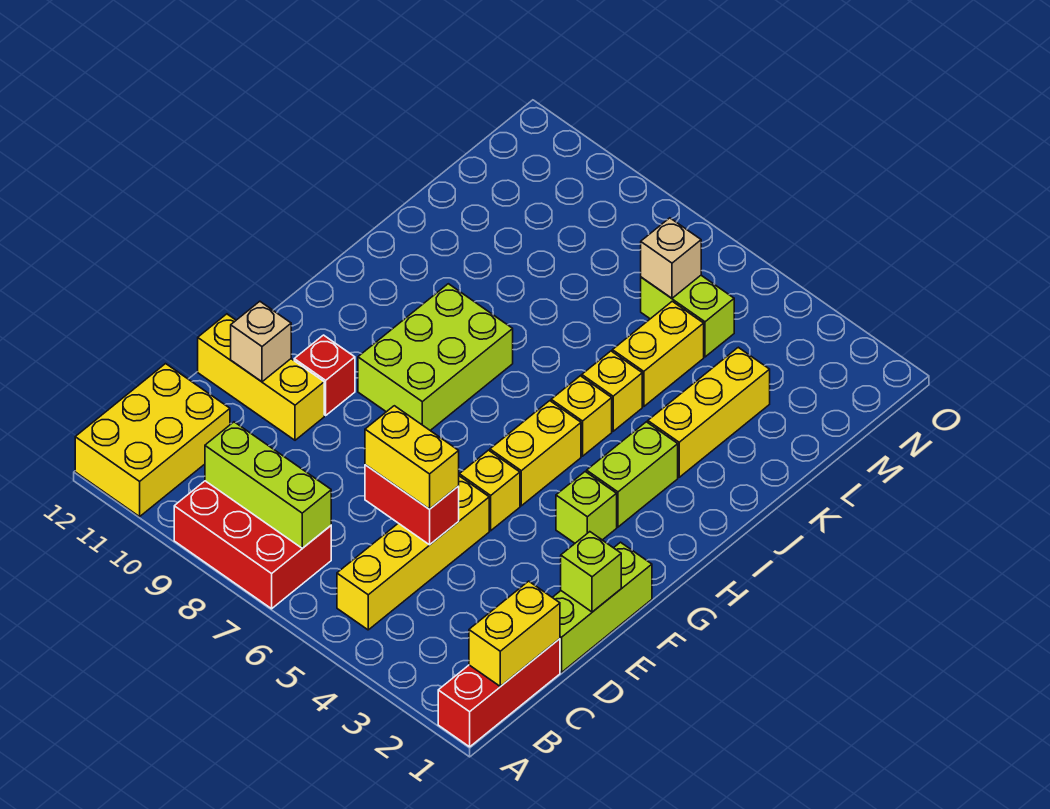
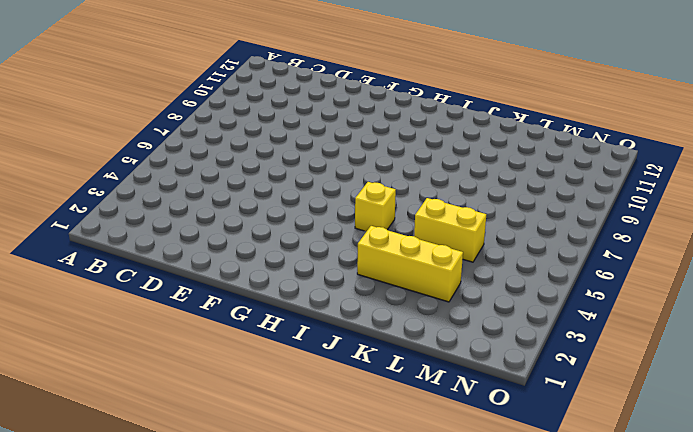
none -> red brick A1:C1 level 1
none -> red brick A7:B9 level 1
none -> yellow brick A11:C12 level 1

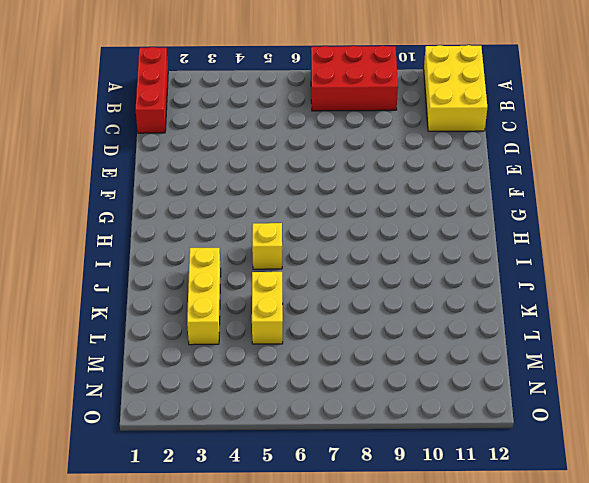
none -> yellow brick B5:E5 level 1
none -> lime brick D1:F1 level 1
none -> yellow brick E10:E12 level 1

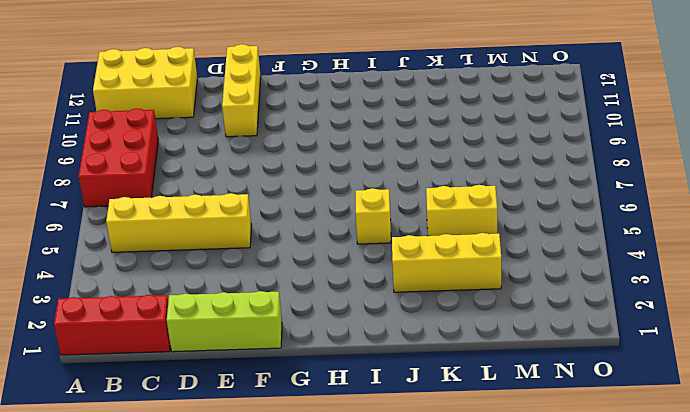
none -> yellow brick F5 level 1
none -> red brick F10 level 1
none -> lime brick G3 level 1

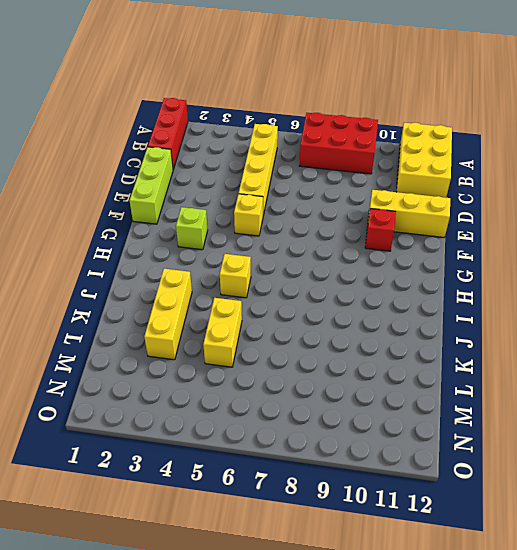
none -> yellow brick G5:H5 level 1
none -> lime brick G8:I9 level 1
none -> lime brick H3:I3 level 1

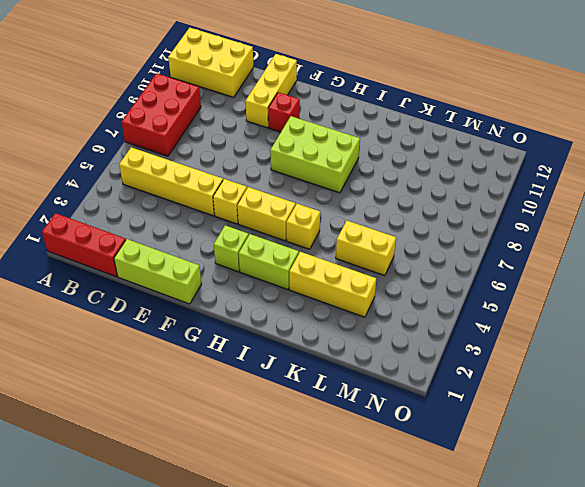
none -> yellow brick J5 level 1
none -> lime brick M5:M6 level 1
none -> yellow brick B1:C1 level 2

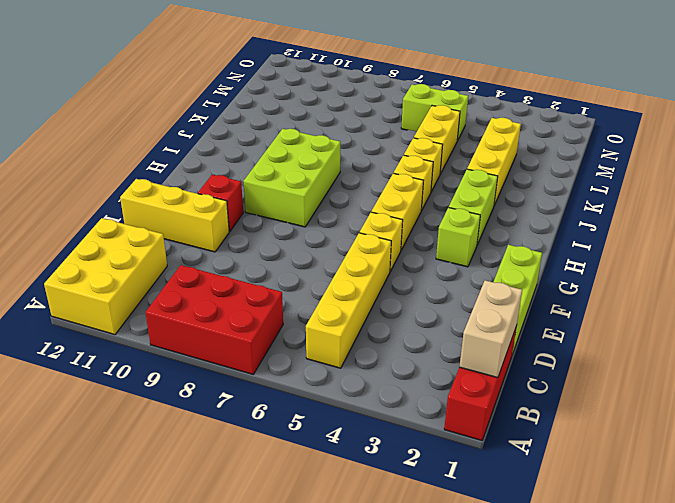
tan brick B1:C1 level 2 -> yellow brick B1:C1 level 2
none -> lime brick B7:B9 level 2
none -> red brick D5:D6 level 2
none -> lime brick E1 level 2

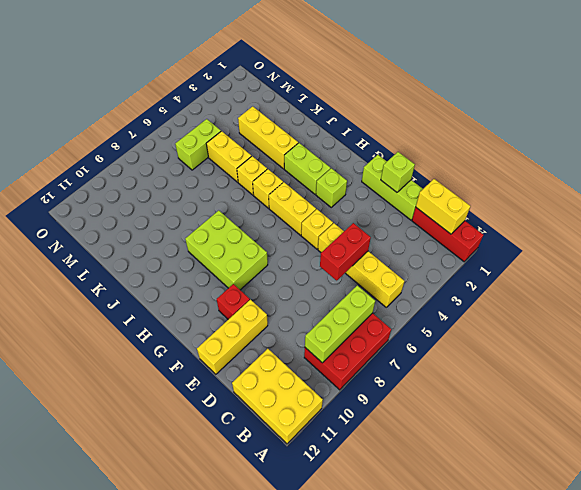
none -> tan brick E11 level 2
none -> tan brick M6 level 2
none -> yellow brick D5:D6 level 3

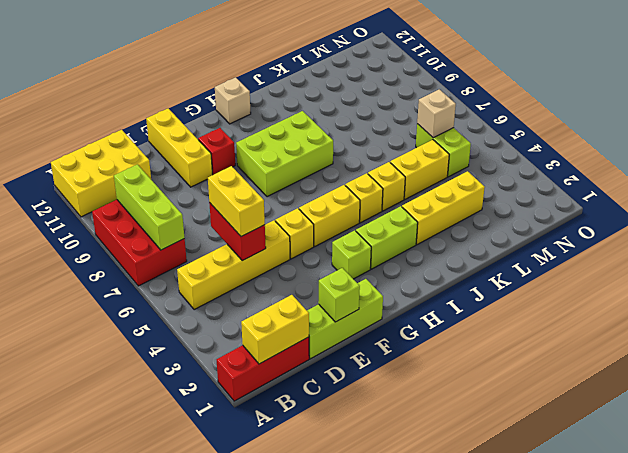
tan brick H12 level 1 -> tan brick E11 level 2

